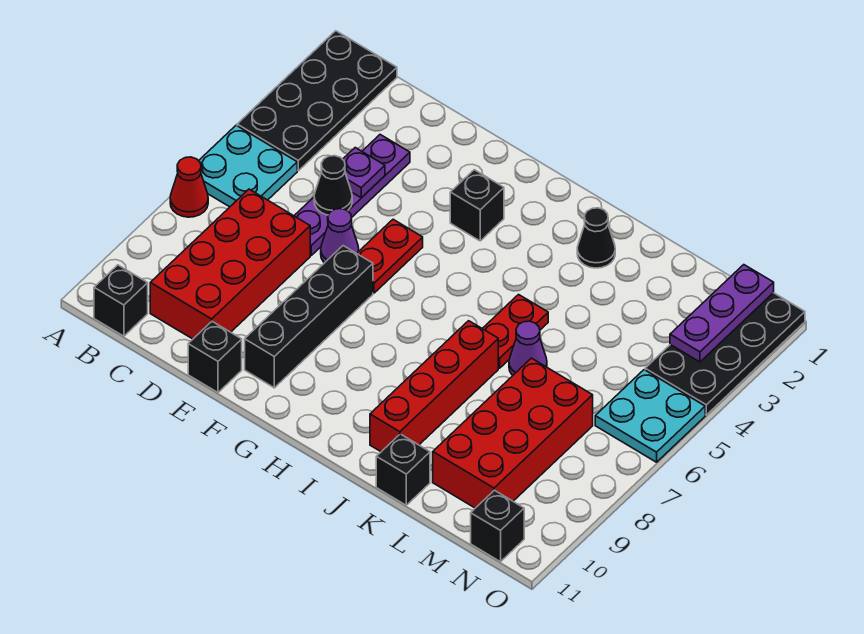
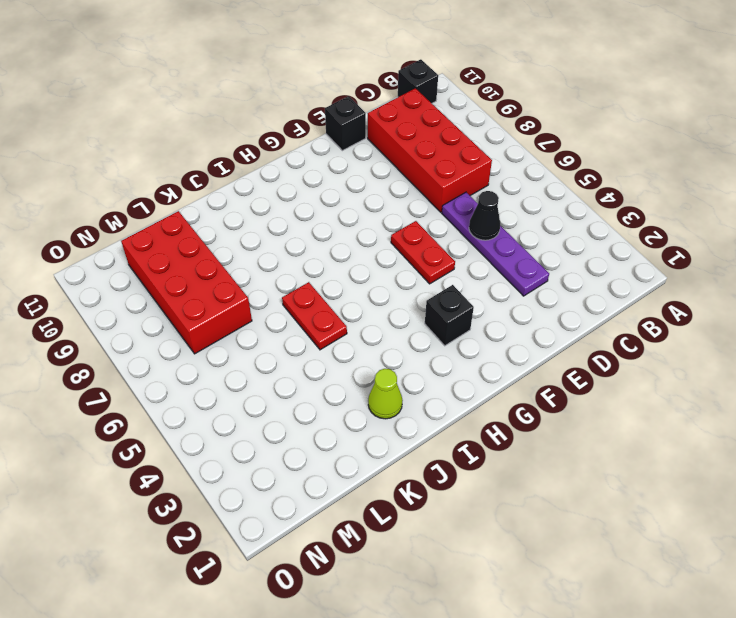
lime cone J2 level 1 -> black cone J2 level 1
none -> black plate A1:B4 level 1
none -> cyan plate A5:B6 level 1
none -> red cone A7 level 1

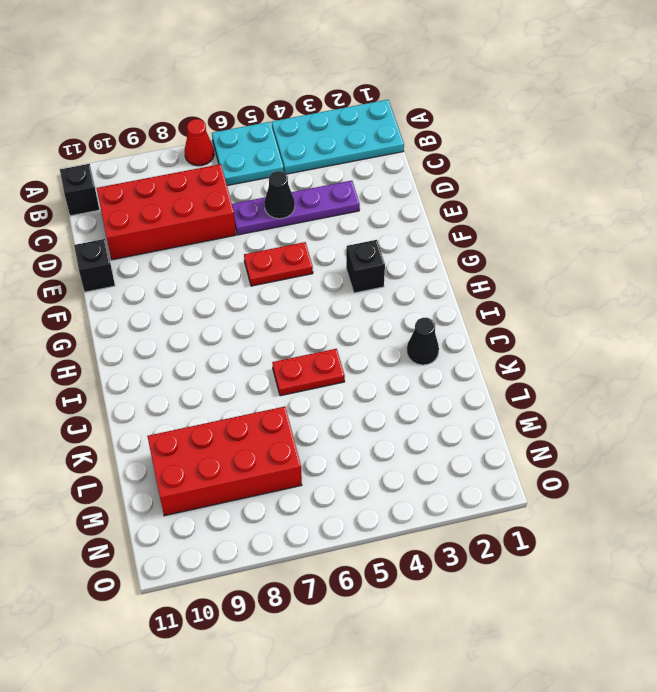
cyan plate A1:B4 level 1 -> black plate A1:B4 level 1
none -> purple cone E6 level 1
none -> black brick F7:F10 level 1
none -> red brick J7:J10 level 1

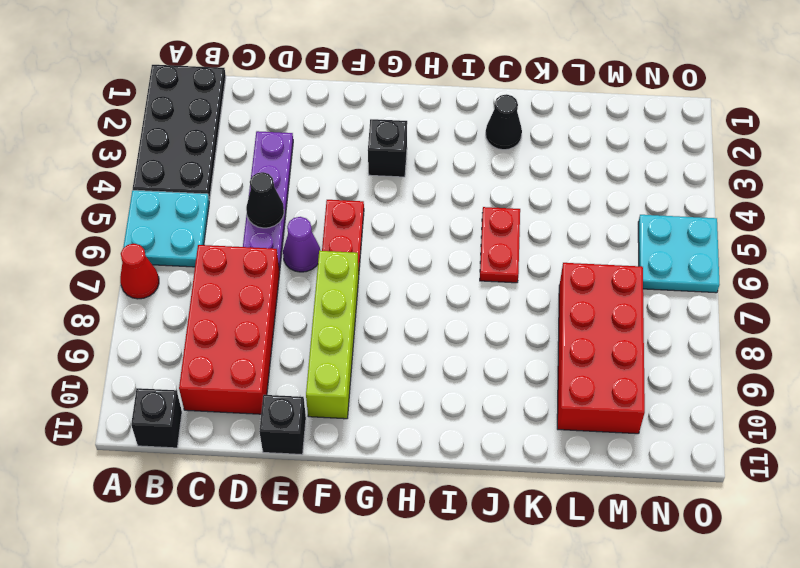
lime brick F7:F10 level 1 -> black brick F7:F10 level 1
none -> red brick J7:J10 level 1
none -> purple cone K6 level 1
none -> black brick K11 level 1

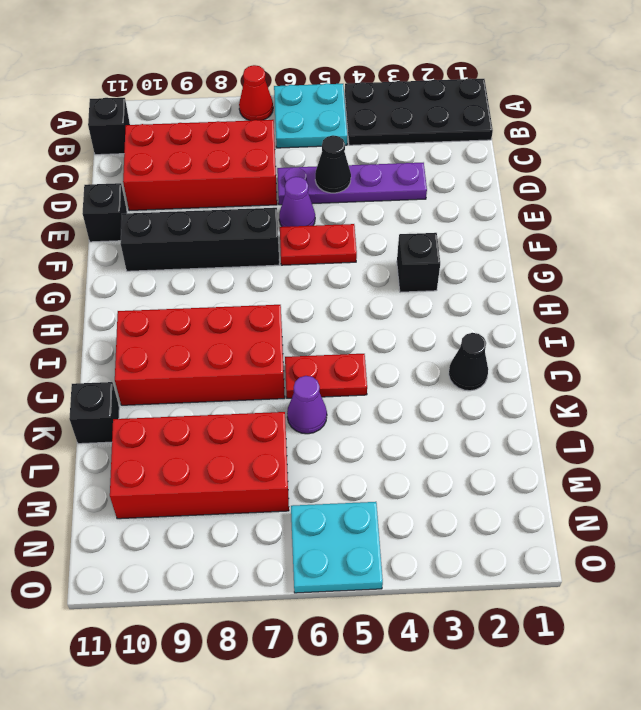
red brick I7:J10 level 1 -> red brick J7:J10 level 1
none -> black plate N1:O4 level 1
none -> black brick N11 level 1
none -> purple plate D4 level 2

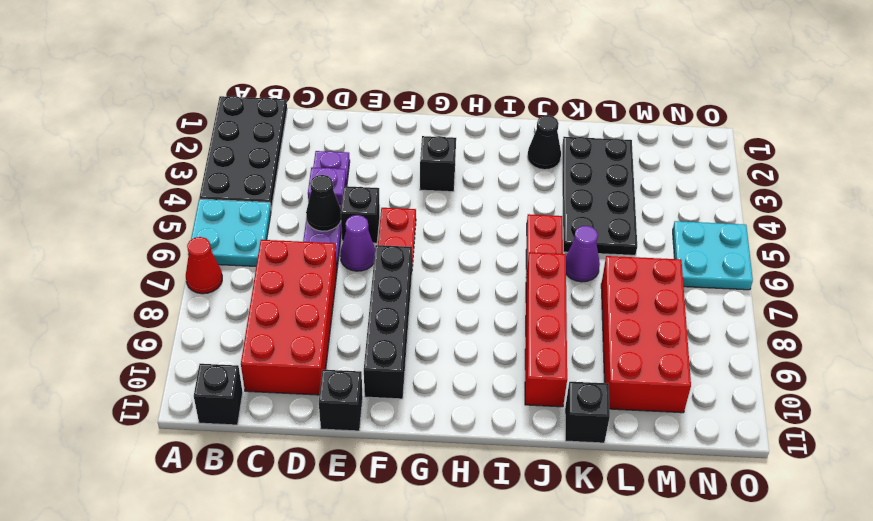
black brick E5 level 1 -> black brick N11 level 1
black plate K2:L5 level 1 -> black plate N1:O4 level 1
none -> purple plate N1:N3 level 2

